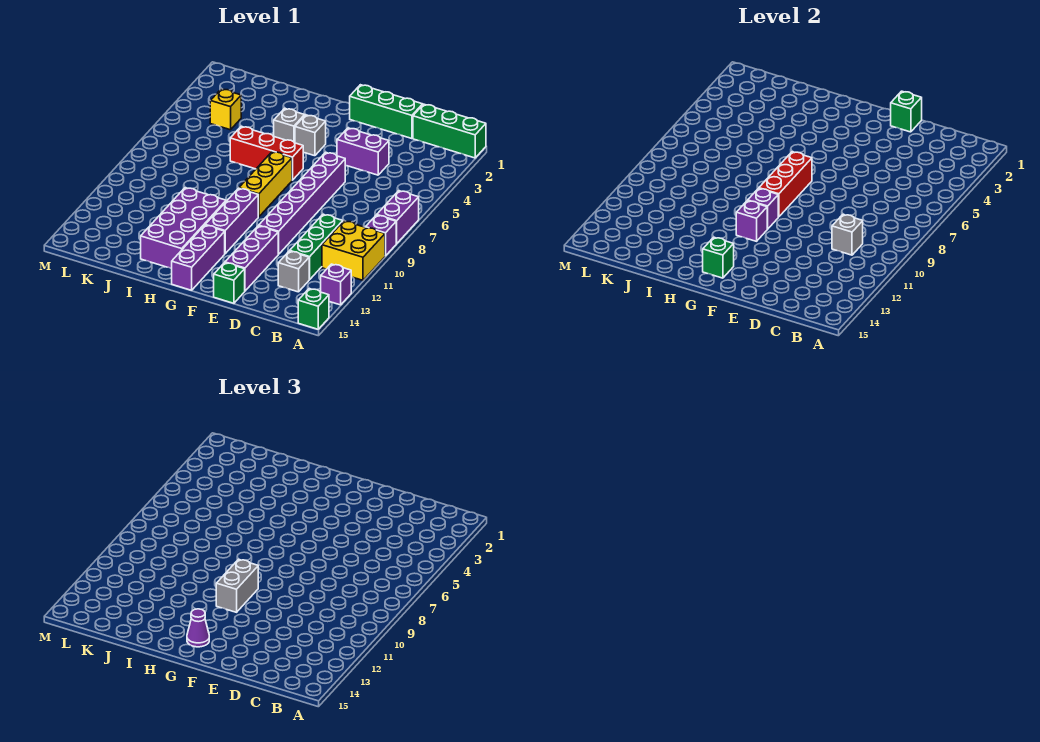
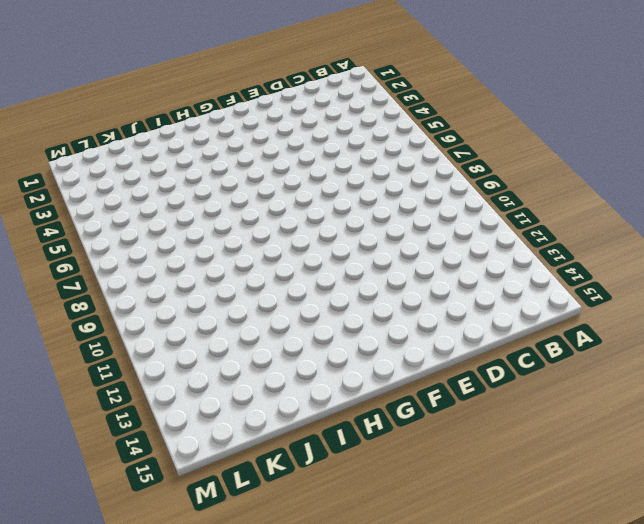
none -> green brick A1:C1 level 1
none -> purple brick A7:A8 level 1
none -> purple brick A9 level 1

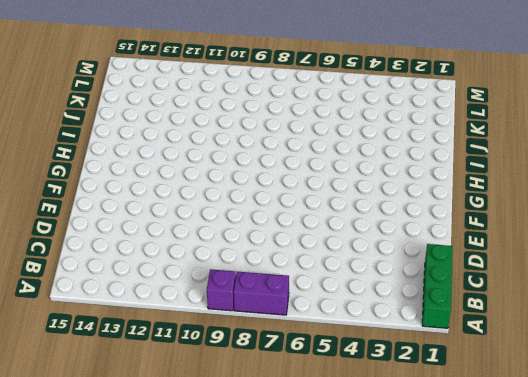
none -> yellow brick A10:B11 level 1
none -> purple brick A13 level 1
none -> green brick A15 level 1

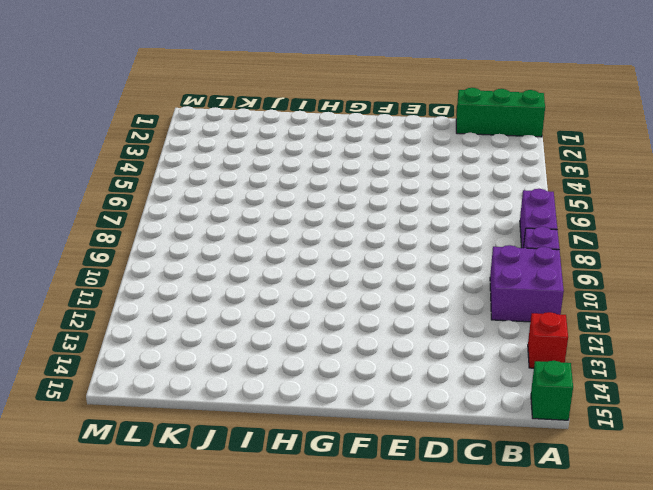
purple brick A10:B11 level 1 -> yellow brick A10:B11 level 1
red brick A13 level 1 -> purple brick A13 level 1
none -> green brick C10:C12 level 1
none -> grey brick C13 level 1
none -> green brick D1:F1 level 1

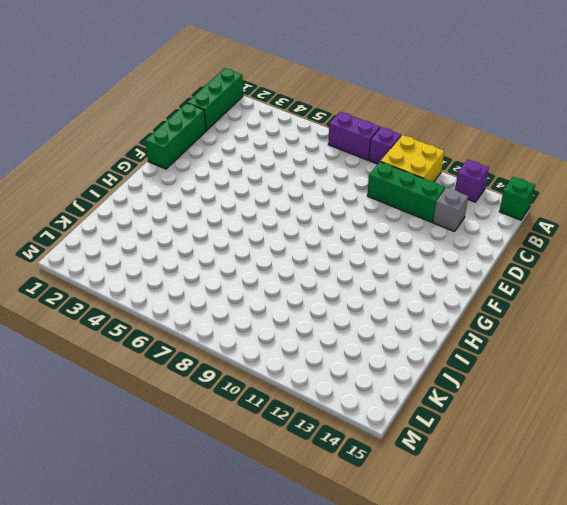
none -> purple brick D4:E4 level 1
none -> purple brick E6:E11 level 1
none -> purple brick E12:E14 level 1

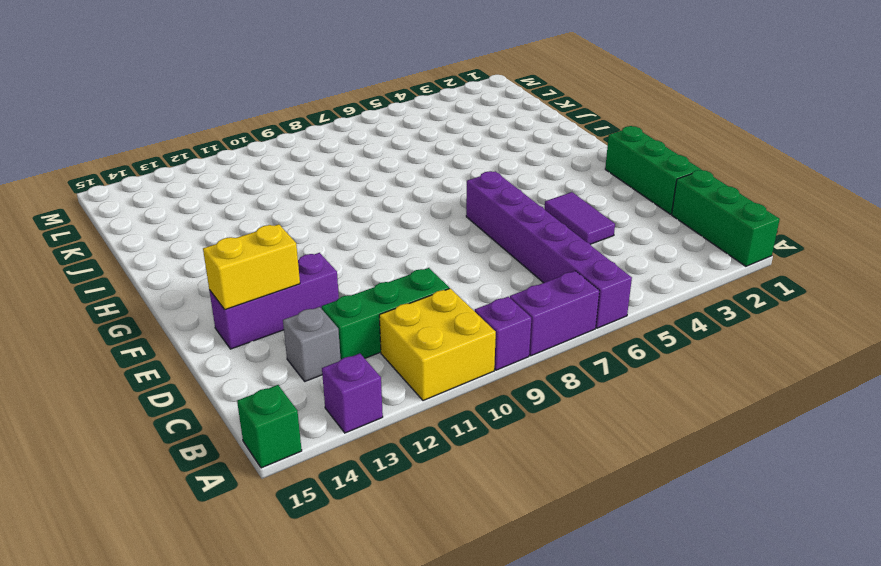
purple brick A6:F6 level 1 -> purple brick E6:E11 level 1
purple tile D4:E4 level 1 -> purple brick D4:E4 level 1
yellow brick E13:E14 level 2 -> none
none -> green brick E15 level 1
none -> grey brick G4 level 1
none -> red brick G6:I6 level 1

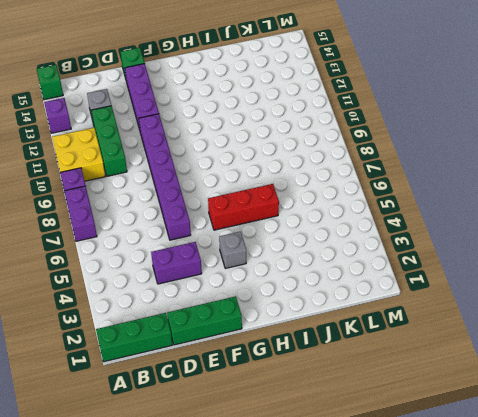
none -> yellow brick G7:G9 level 1
none -> purple brick G10:G12 level 1
none -> purple brick G13:G15 level 1

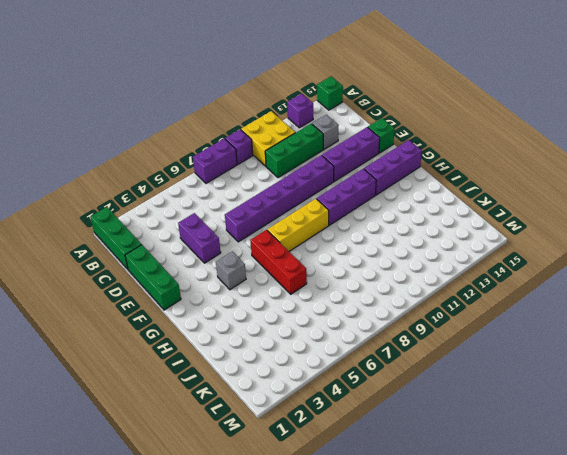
none -> grey brick H4 level 1
none -> purple brick H11:I14 level 1
none -> yellow brick K4 level 1

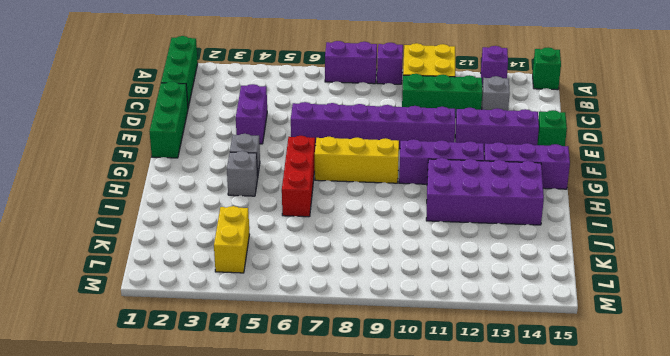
yellow brick K4:L4 level 1 -> yellow brick K4 level 1
none -> grey brick C10 level 2
none -> green brick E1 level 2
none -> red brick G7:G9 level 2

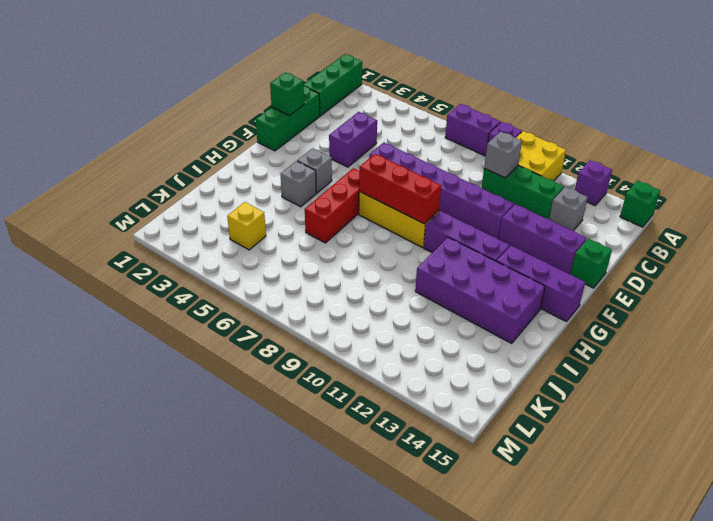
none -> purple brick G10 level 2
none -> purple brick G11 level 2
none -> green brick G14 level 2

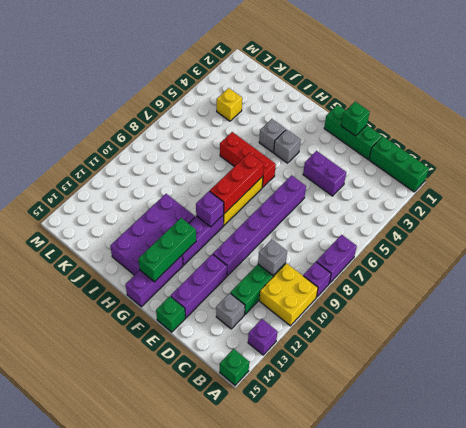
green brick G12:G14 level 2 -> green brick G14 level 2
none -> purple brick G11 level 2
none -> grey brick G10:G11 level 3
none -> purple cone G14 level 3

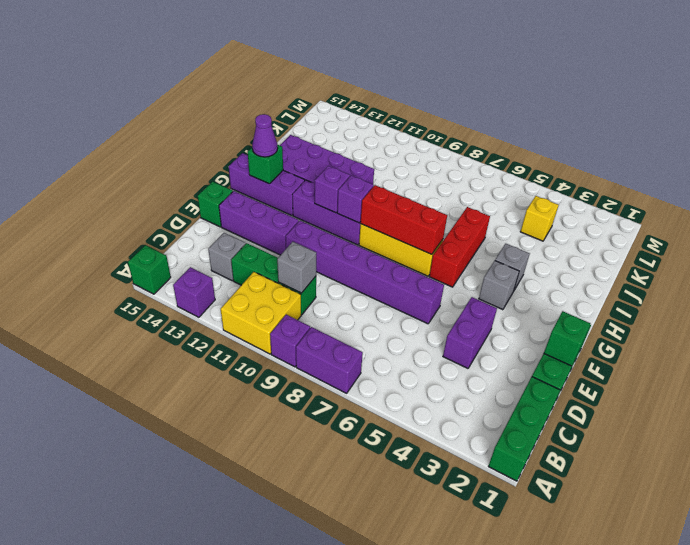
none -> grey brick G10:G11 level 3

